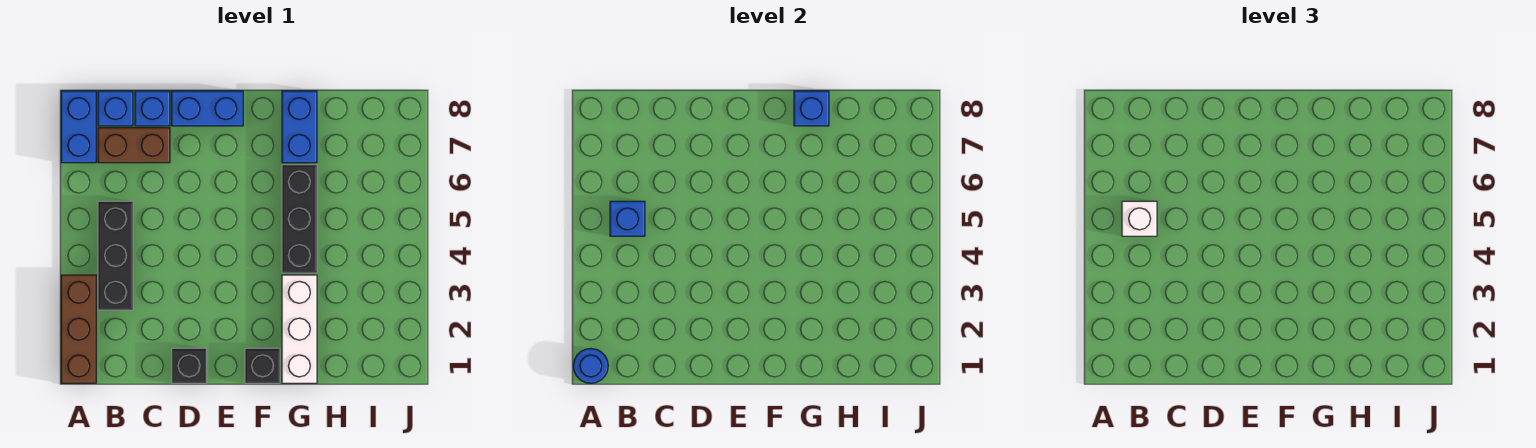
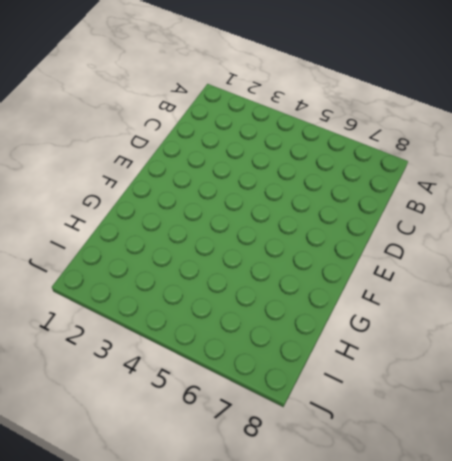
none -> brown brick A1:A3 level 1
none -> blue brick A7:A8 level 1
none -> black brick B3:B5 level 1

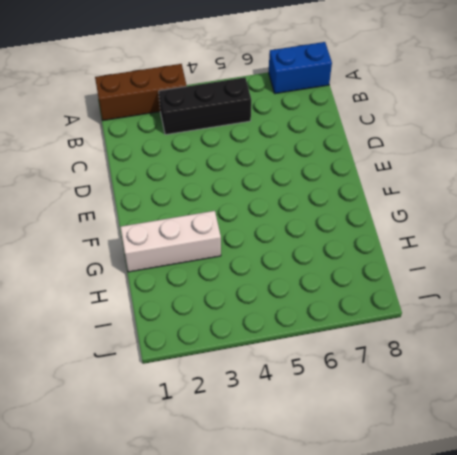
none -> brown brick B7:C7 level 1
none -> blue brick B8 level 1
none -> blue brick C8 level 1

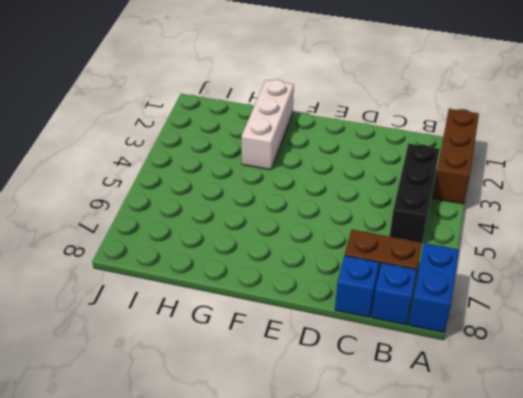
none -> black brick D1 level 1
none -> blue brick D8:E8 level 1
none -> black brick F1 level 1

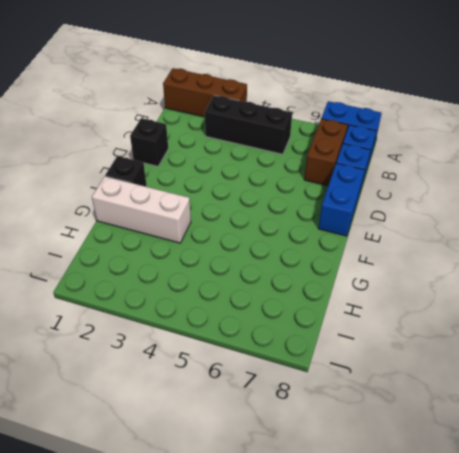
none -> black brick G4:G6 level 1
none -> blue brick G7:G8 level 1
none -> blue round brick A1 level 2

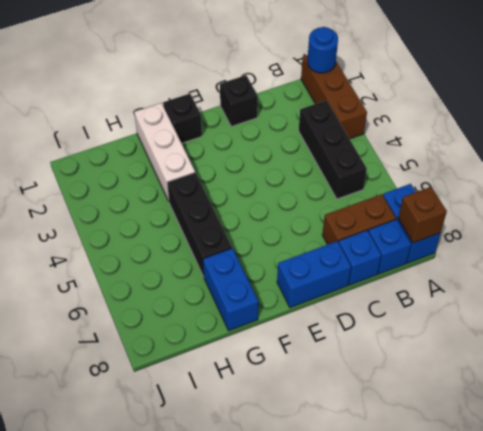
brown brick A8 level 2 -> none
none -> blue brick B5 level 2
none -> blue brick G8 level 2
none -> white brick B5 level 3

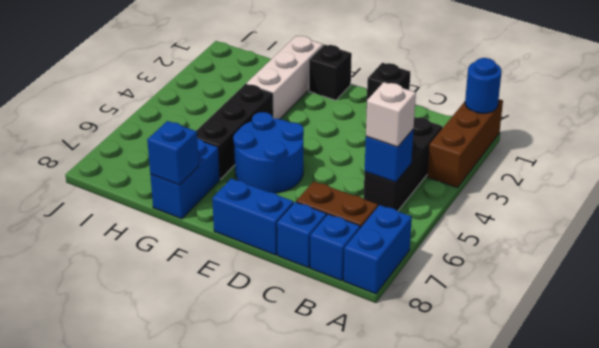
blue round brick E5:F6 level 1 -> none

